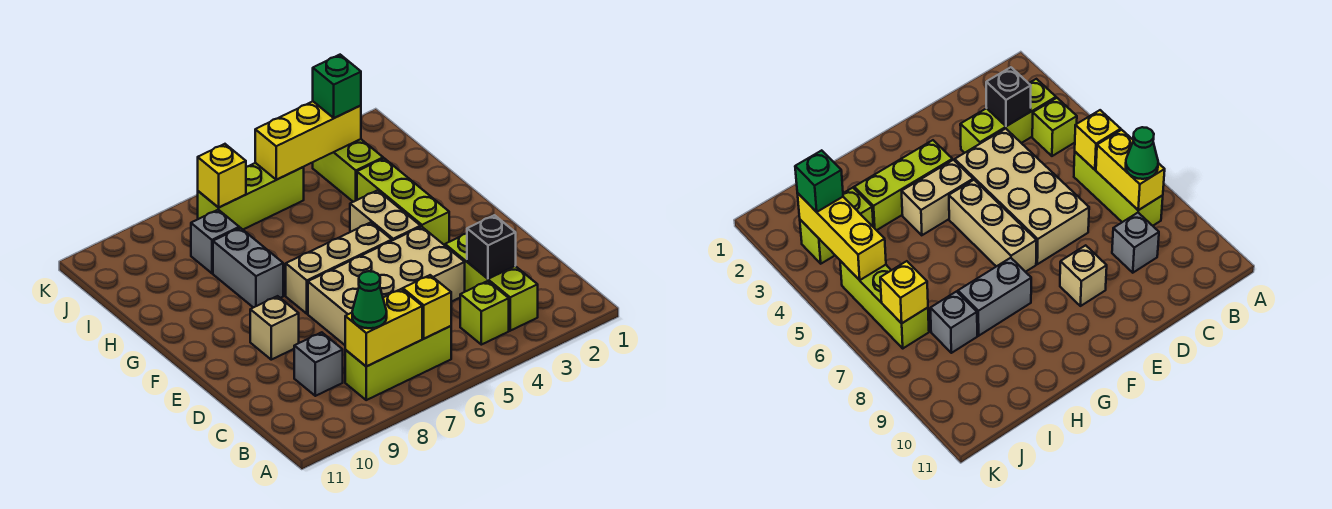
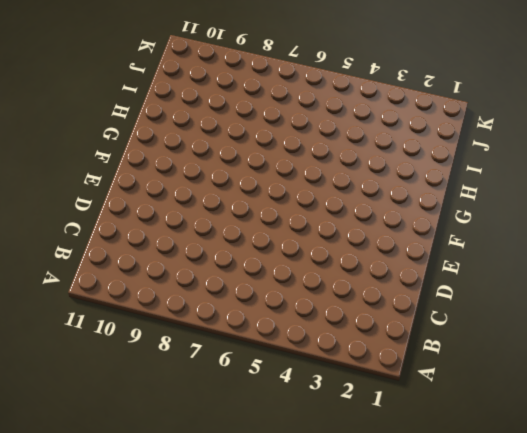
none -> lime brick B3:D3 level 1
none -> lime brick B4 level 1
none -> lime brick B6:B8 level 1

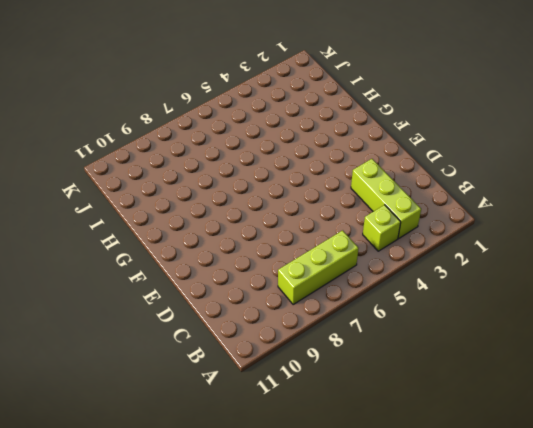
none -> grey brick C9 level 1
none -> tan brick D4:E7 level 1
none -> tan brick E9 level 1

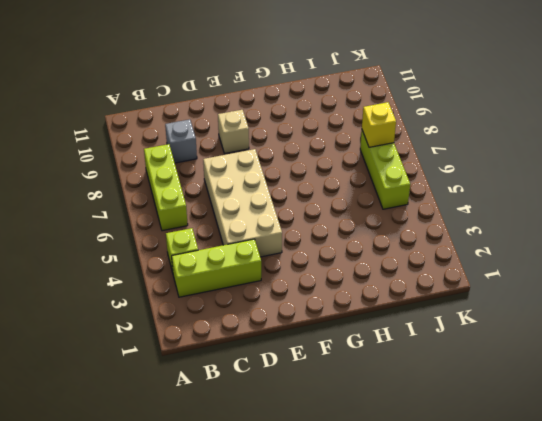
none -> lime brick F3:H3 level 1
none -> tan brick F4:G4 level 1
none -> tan brick F5:F7 level 1

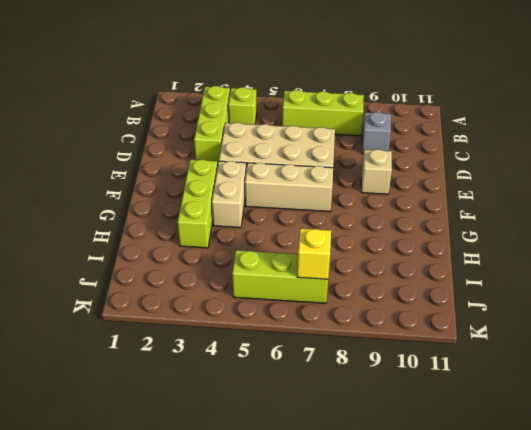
none -> grey brick G8:H8 level 1
none -> lime brick I3:J3 level 1
none -> grey brick I8 level 1

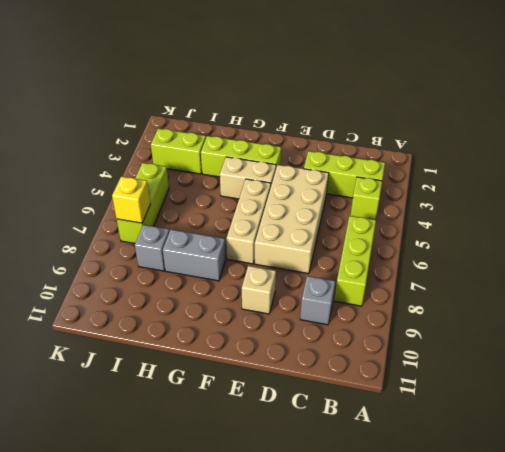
none -> yellow brick B6 level 2
none -> yellow brick B7:B8 level 2
none -> black brick C3 level 2

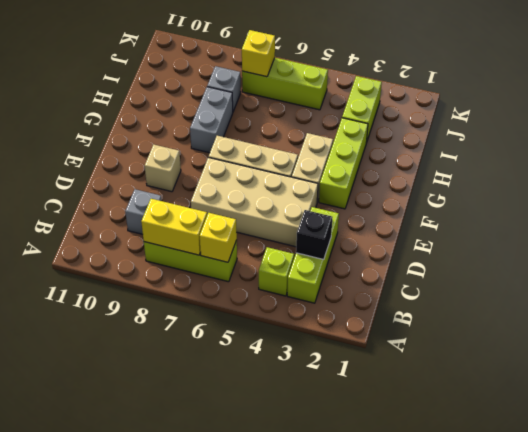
none -> yellow brick J3:J5 level 2
none -> green cone B8 level 3
none -> green brick J3 level 3

